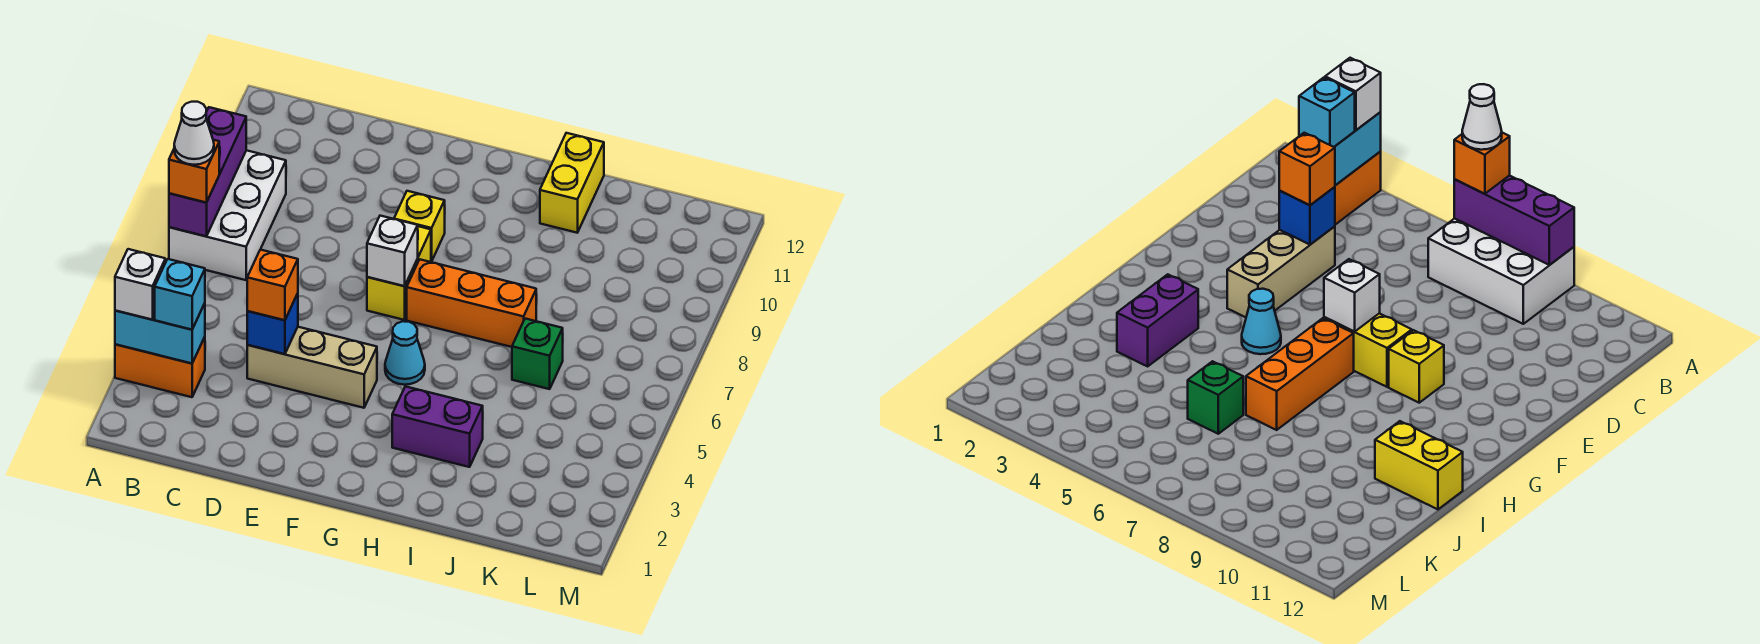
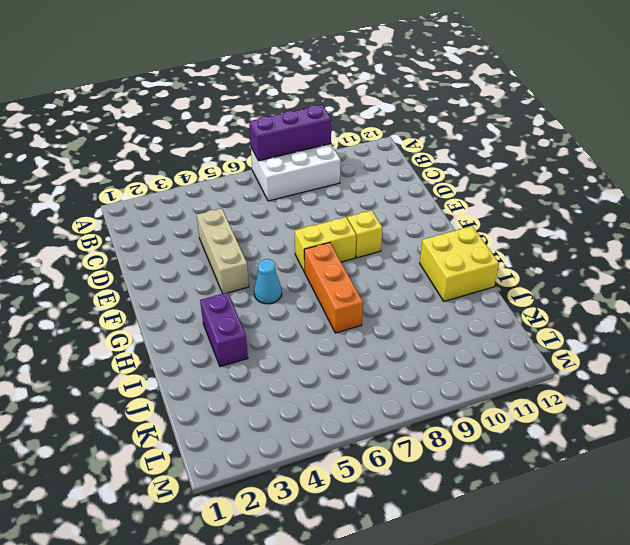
yellow brick H11:I12 level 1 -> yellow brick I11:I12 level 1
none -> orange brick A3:B3 level 1
none -> green brick J6 level 1
none -> cyan brick A3:B3 level 2

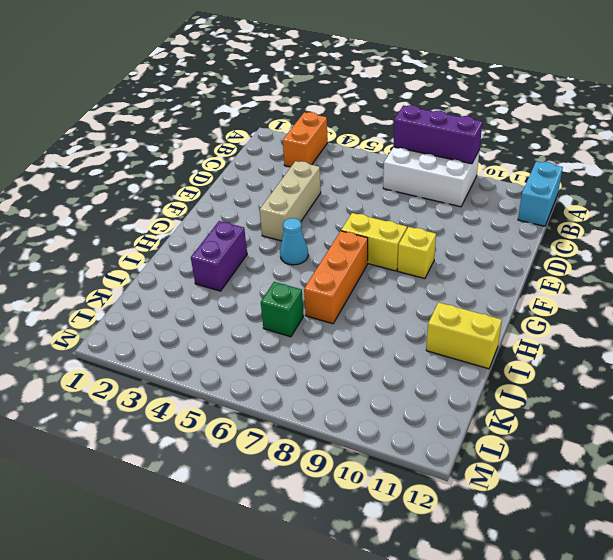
cyan brick A12:B12 level 1 -> cyan brick A3:B3 level 2
none -> blue brick D4 level 2
none -> white brick F7 level 2
none -> white brick A3 level 3

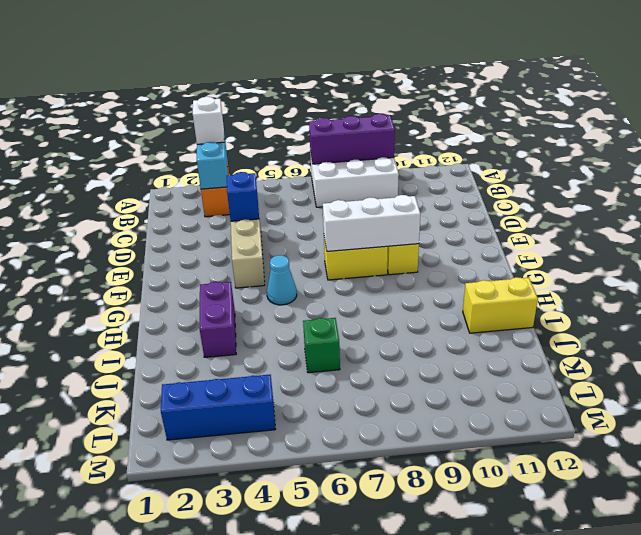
white brick F7:F9 level 2 -> white brick F7 level 2
blue brick L2:L4 level 1 -> none
none -> orange brick G7:I7 level 1
none -> orange brick A7 level 3
none -> cyan brick B3 level 3

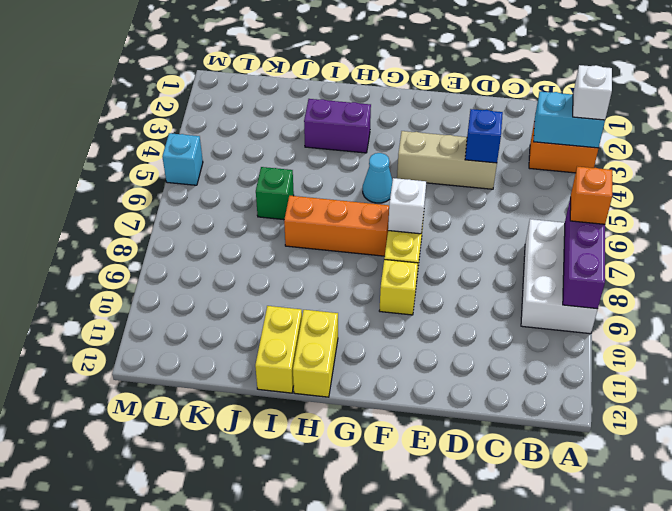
yellow brick H11:H12 level 1 -> none
cyan brick M5 level 1 -> cyan brick B3 level 3
none -> orange brick D4 level 3
none -> white cone A7 level 4

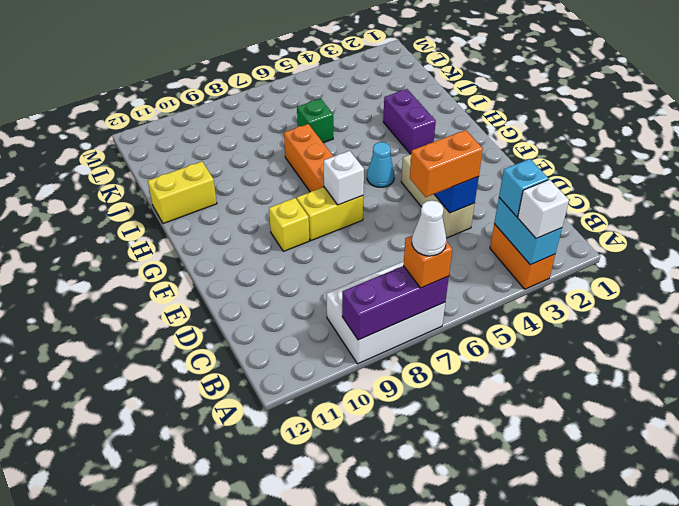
orange brick D4:D5 level 3 -> orange brick D4 level 3

